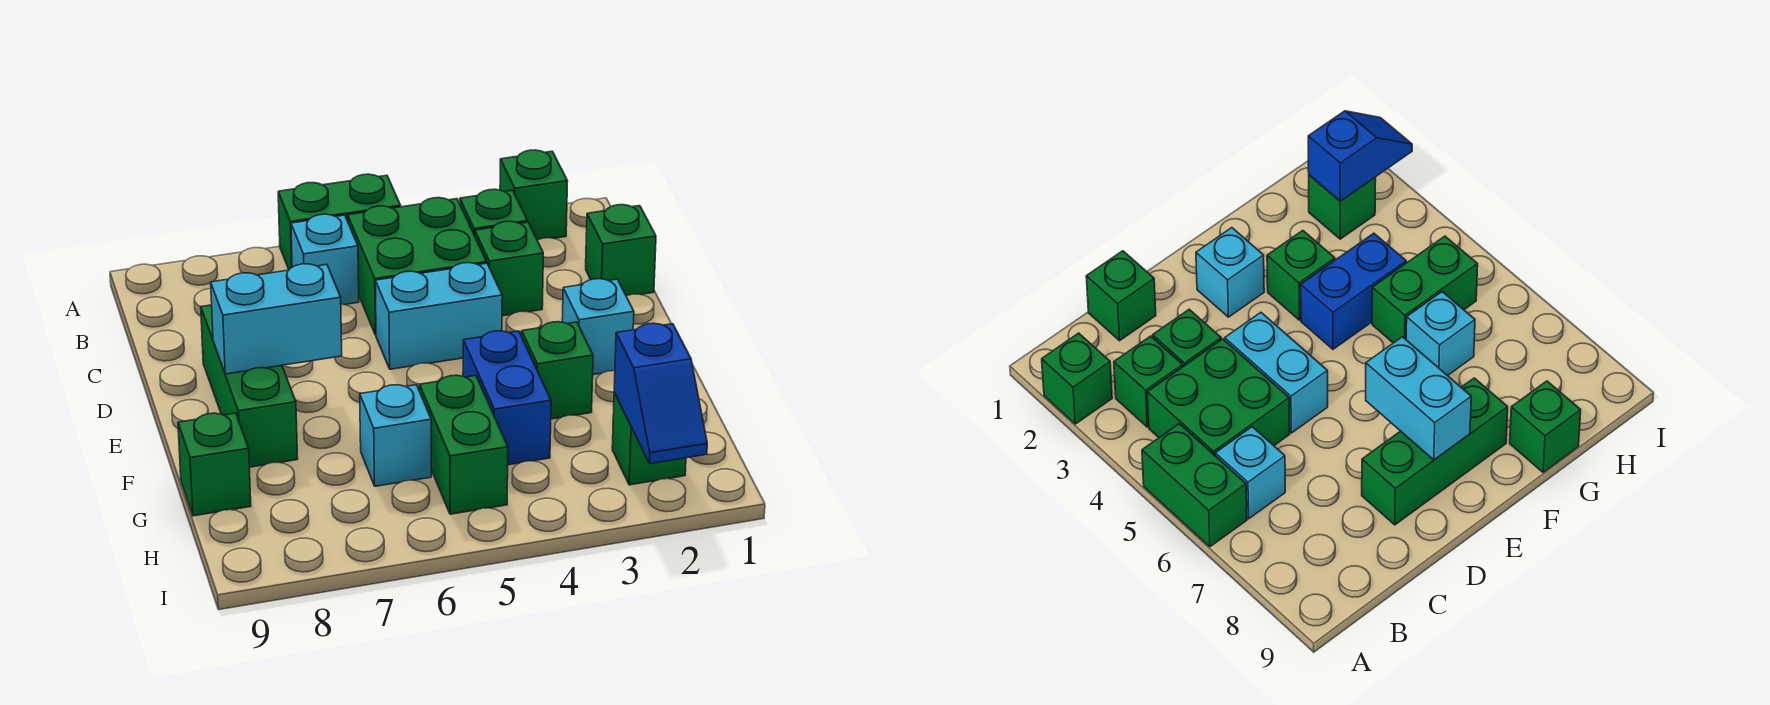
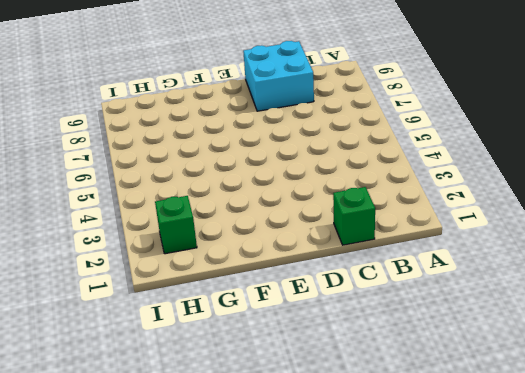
cyan brick C8:D9 level 1 -> green brick D8:F8 level 1
none -> green brick A2 level 1
none -> green brick A5:A6 level 1
none -> green brick B3 level 1

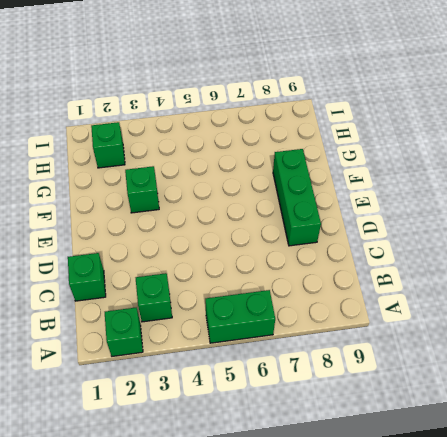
none -> green brick B4:C5 level 1
none -> cyan brick B6 level 1
none -> green brick C3 level 1

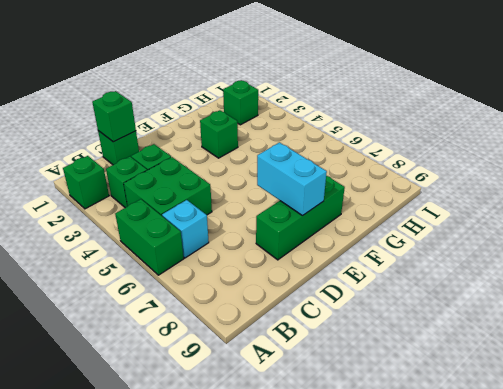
green brick C1 level 2 -> green brick G9 level 1
none -> cyan brick D4:D5 level 1
none -> cyan brick E2 level 1
none -> blue brick F4:G4 level 1

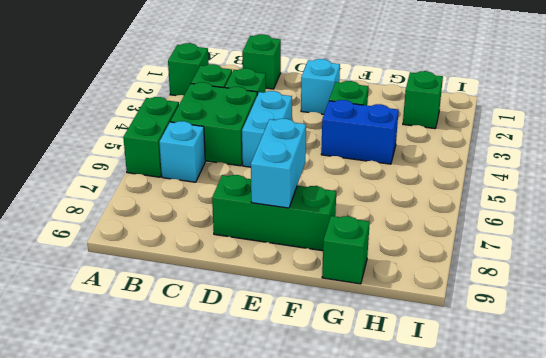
none -> green brick G5:H5 level 1
none -> cyan brick G6 level 1
none -> blue slope H2:I2 level 2 top H

